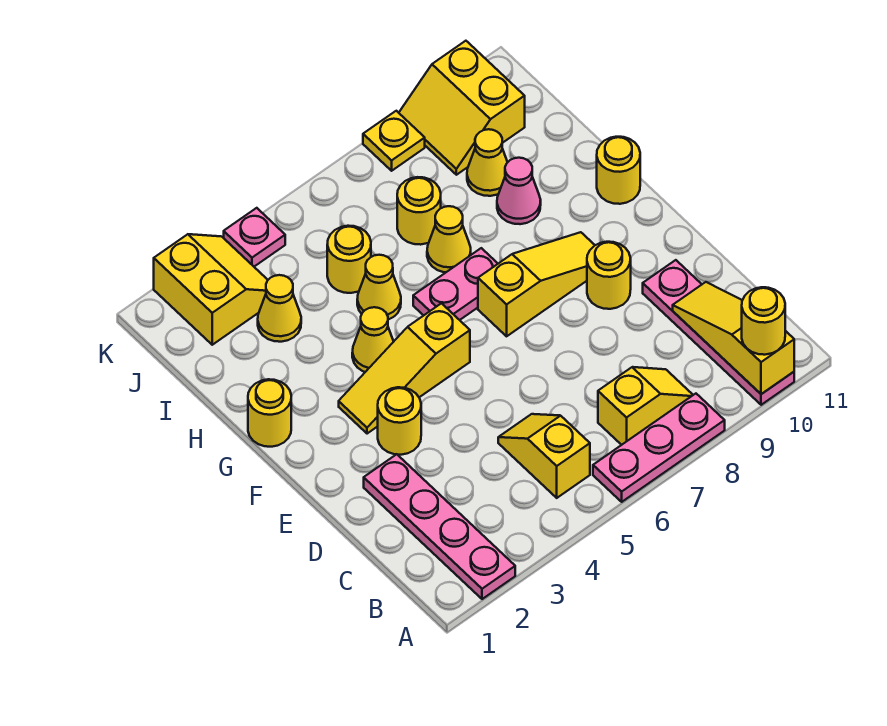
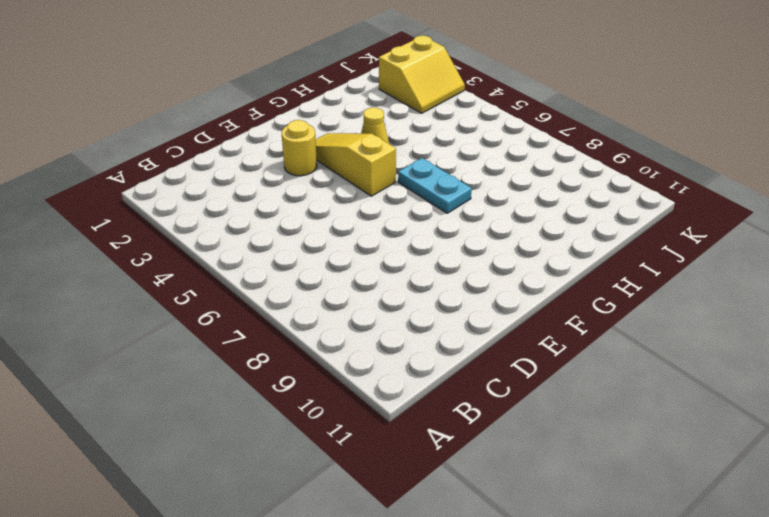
cyan plate G6:G7 level 1 -> pink plate G6:G7 level 1
none -> pink plate A2:D2 level 1
none -> pink plate A6:A8 level 1
none -> pink plate A10:D10 level 1

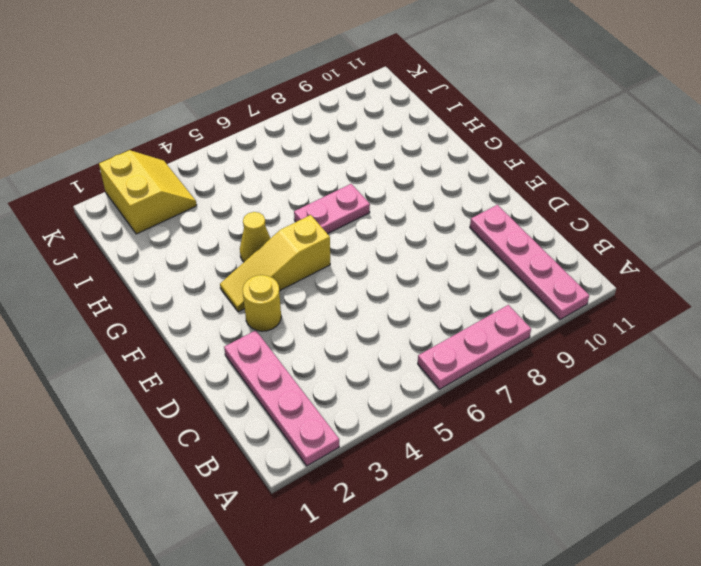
none -> yellow slope B5:C5 level 1 top B
none -> yellow slope B7:B8 level 1 top 7
none -> yellow round brick E9 level 1

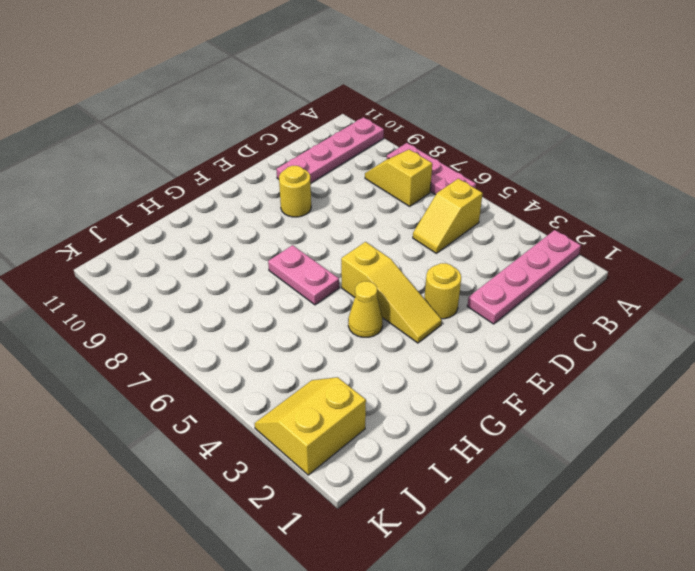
none -> yellow slope F7:F9 level 1 top 7
none -> yellow round brick G1 level 1
none -> yellow round brick G11 level 1

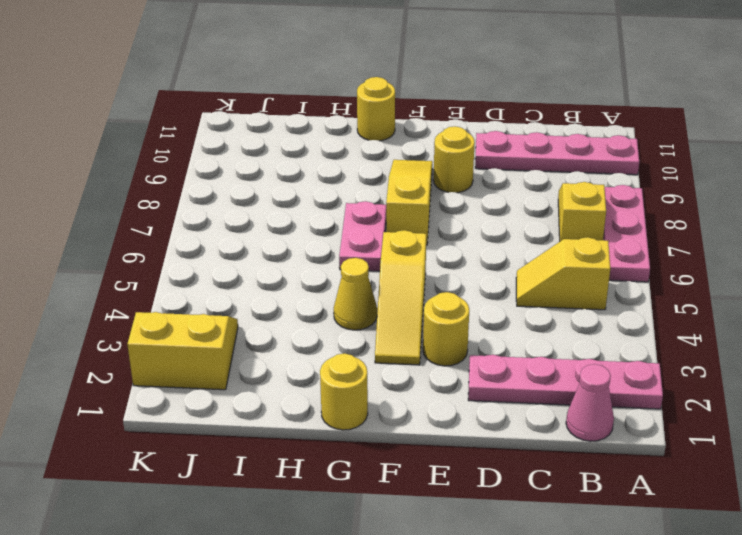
pink cone B1 level 1 -> pink cone H9 level 1
none -> yellow cone H5 level 1
none -> yellow cone H7 level 1
none -> yellow cone I3 level 1

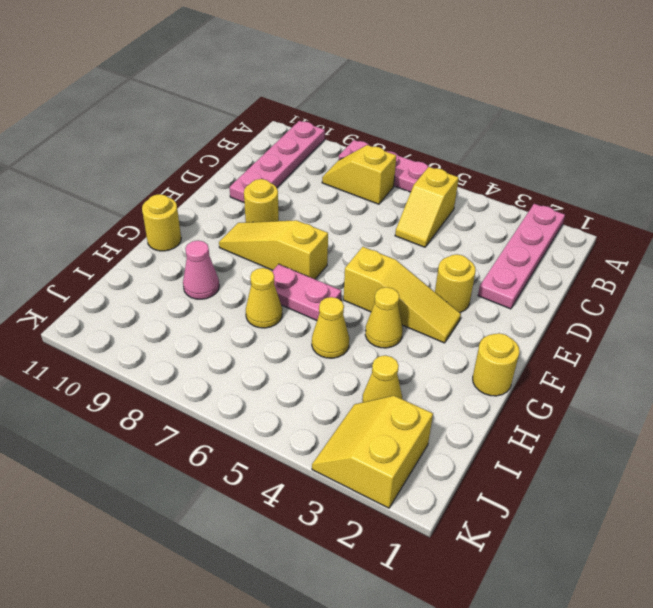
none -> yellow round brick I5 level 1
none -> yellow round brick I7 level 1
none -> yellow cone I9 level 1

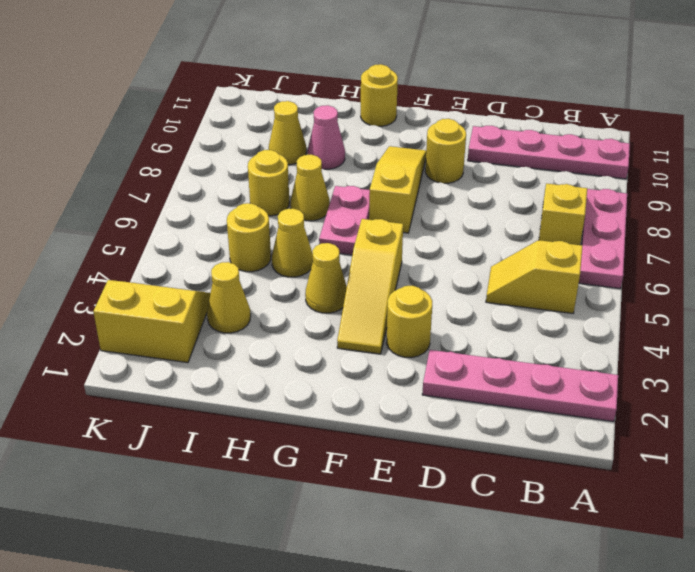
none -> yellow round brick G1 level 1
none -> yellow slope J9:K10 level 1 top 10
none -> pink plate K4 level 1

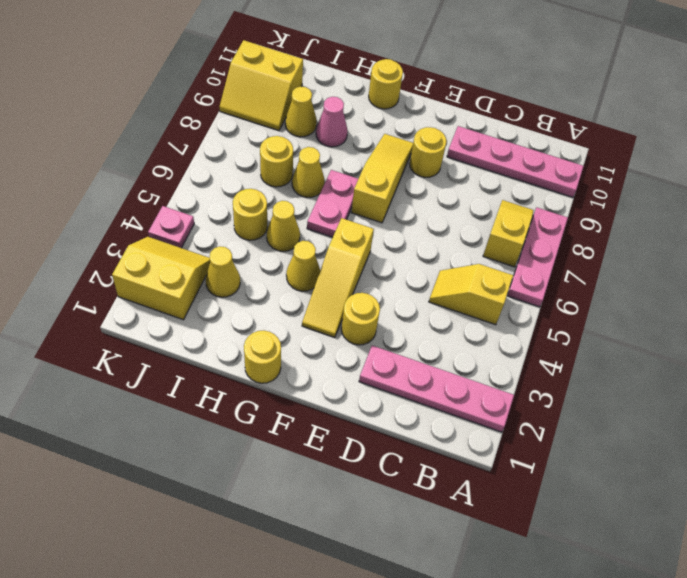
none -> yellow plate K8 level 1
none -> yellow slope A10:C10 level 2 top A
none -> yellow round brick A10 level 3

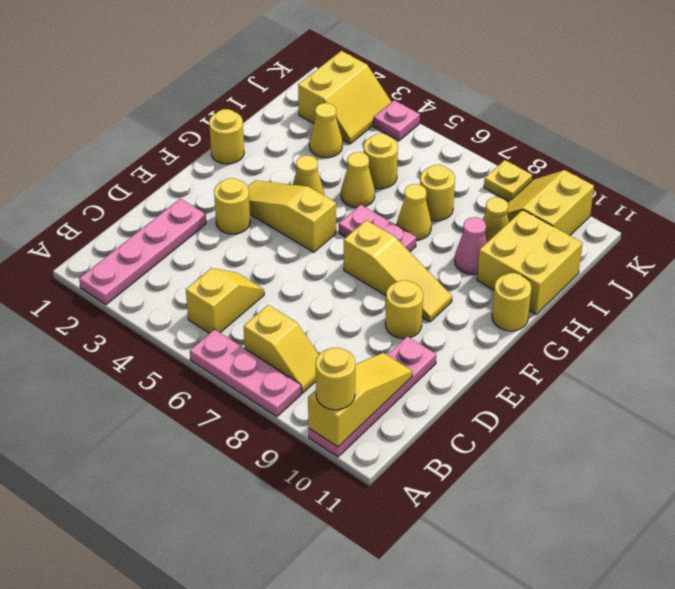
yellow brick H10:I11 level 1 -> none

